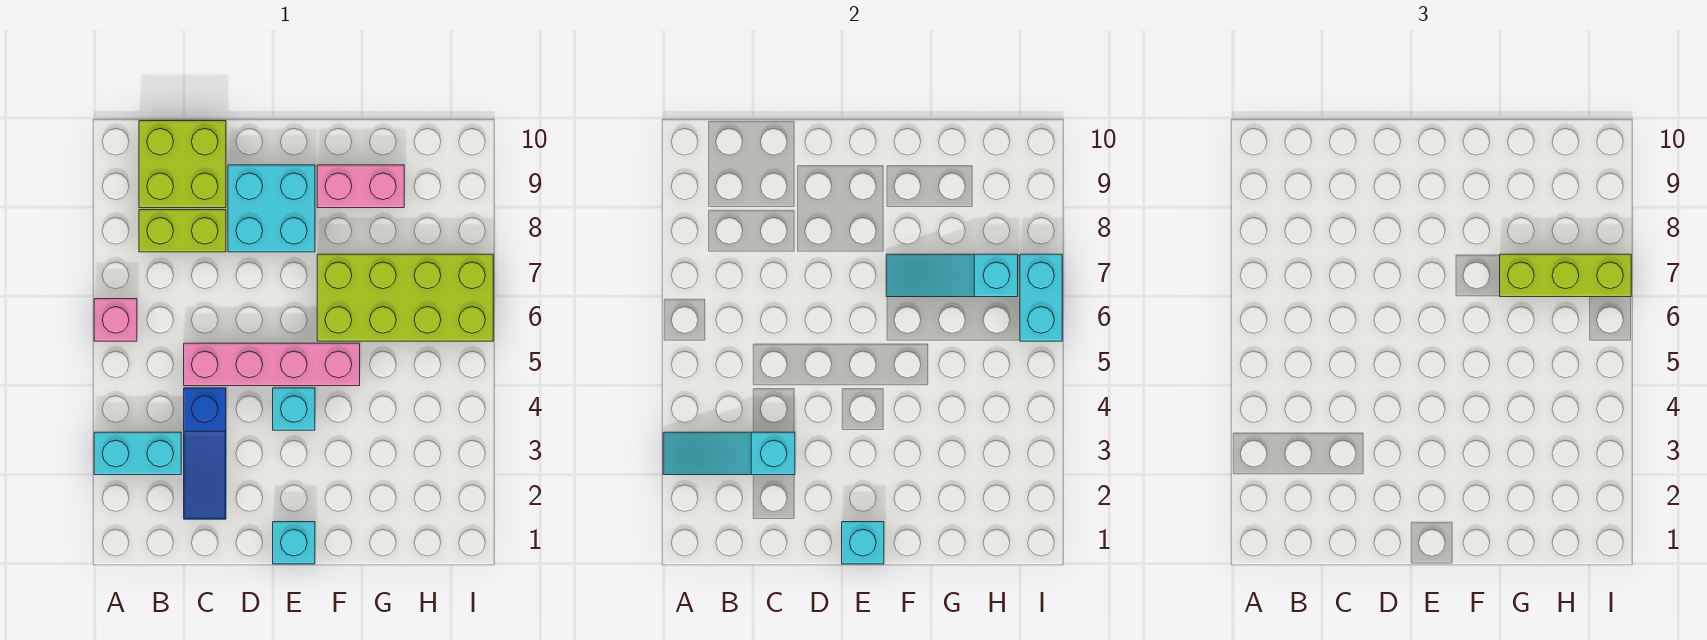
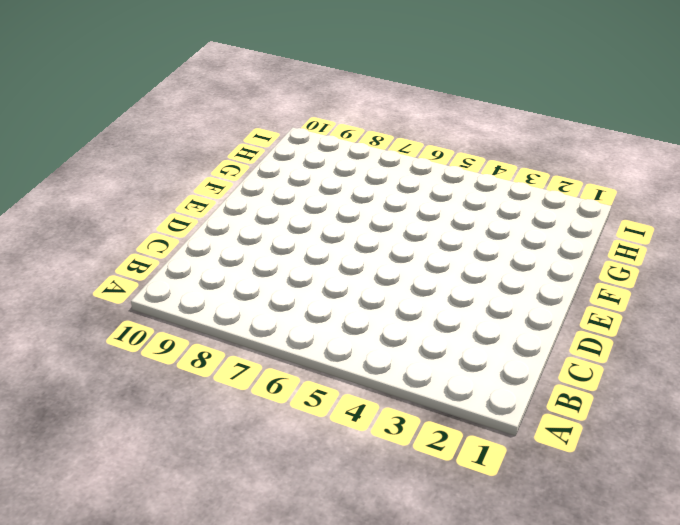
none -> cyan brick A3:B3 level 1
none -> pink brick A6 level 1
none -> lime brick B8:C8 level 1

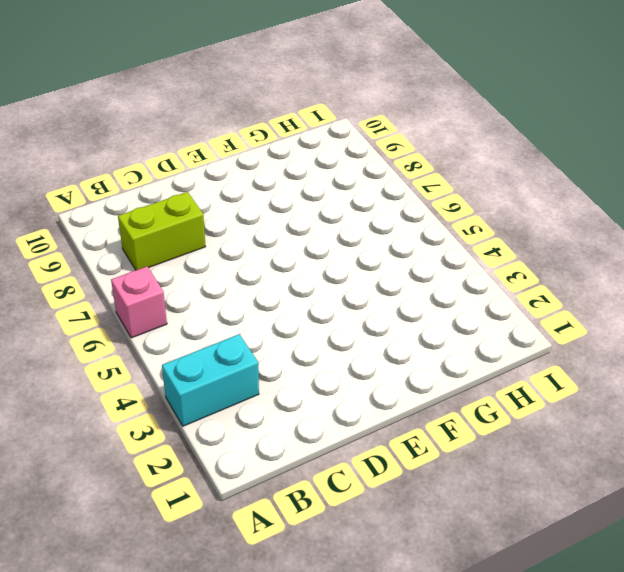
none -> lime brick B9:C10 level 1
none -> blue slope C2:C4 level 1 top 4
none -> pink brick C5:F5 level 1

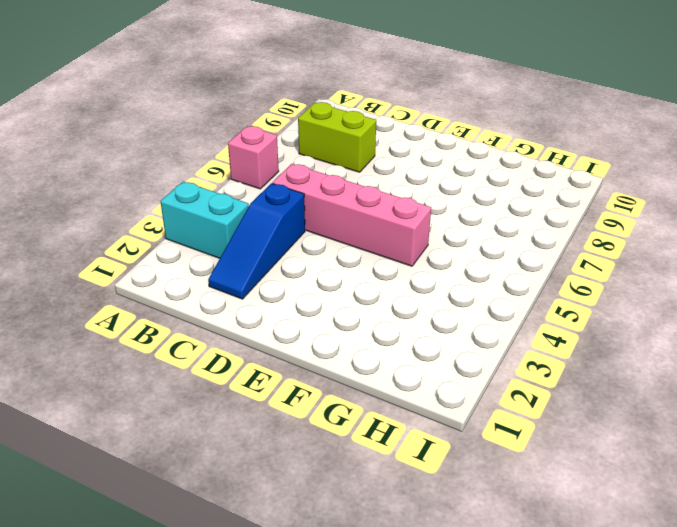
none -> lime brick B9:C10 level 1
none -> cyan brick D8:E9 level 1
none -> cyan brick E1 level 1

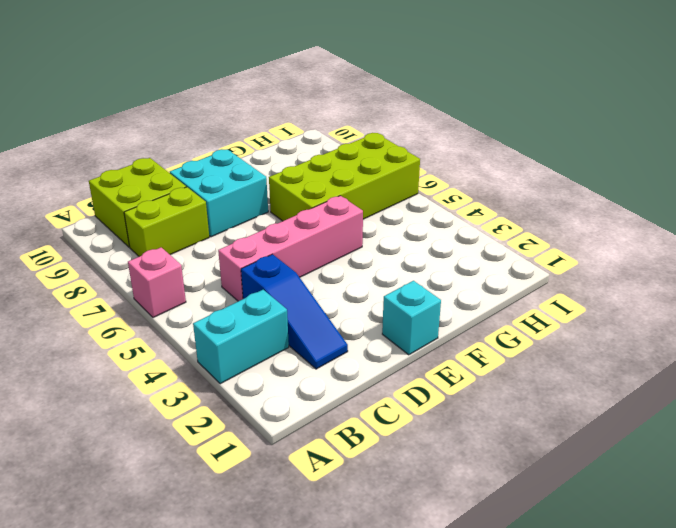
none -> cyan brick E4 level 1
none -> pink brick F9:G9 level 1
none -> cyan slope A3:C3 level 2 top C

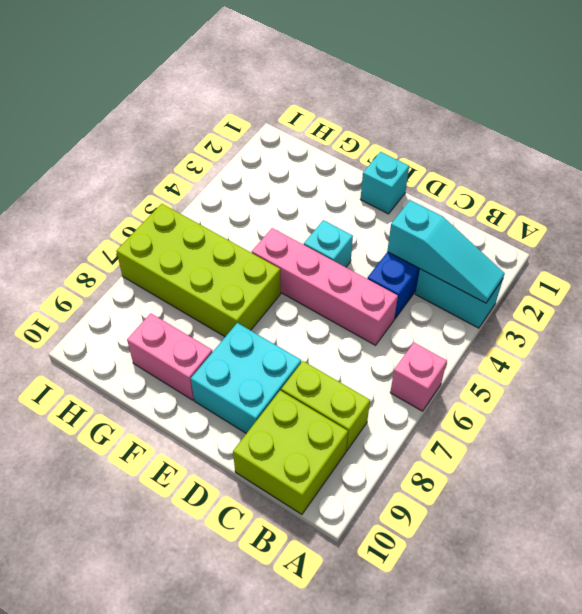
none -> cyan brick E1 level 2
none -> cyan slope F7:H7 level 2 top H
none -> cyan brick I6:I7 level 2

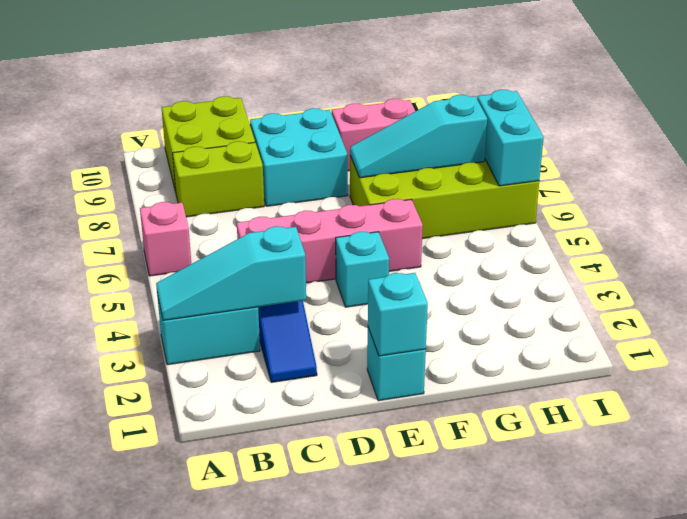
none -> lime brick G7:I7 level 3

